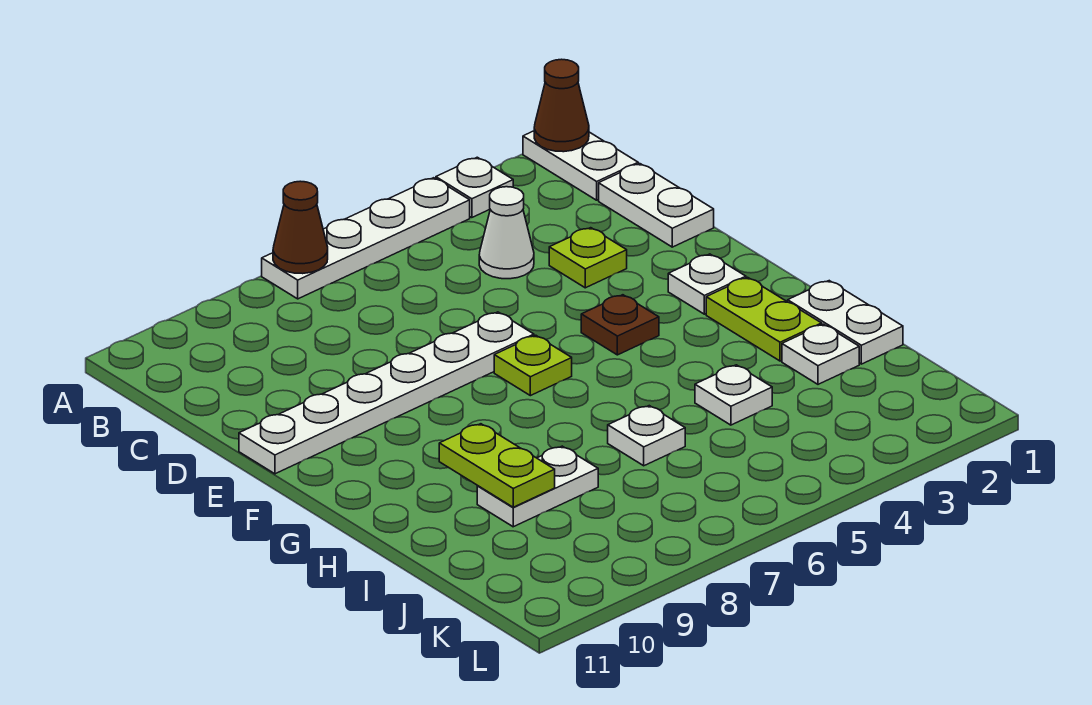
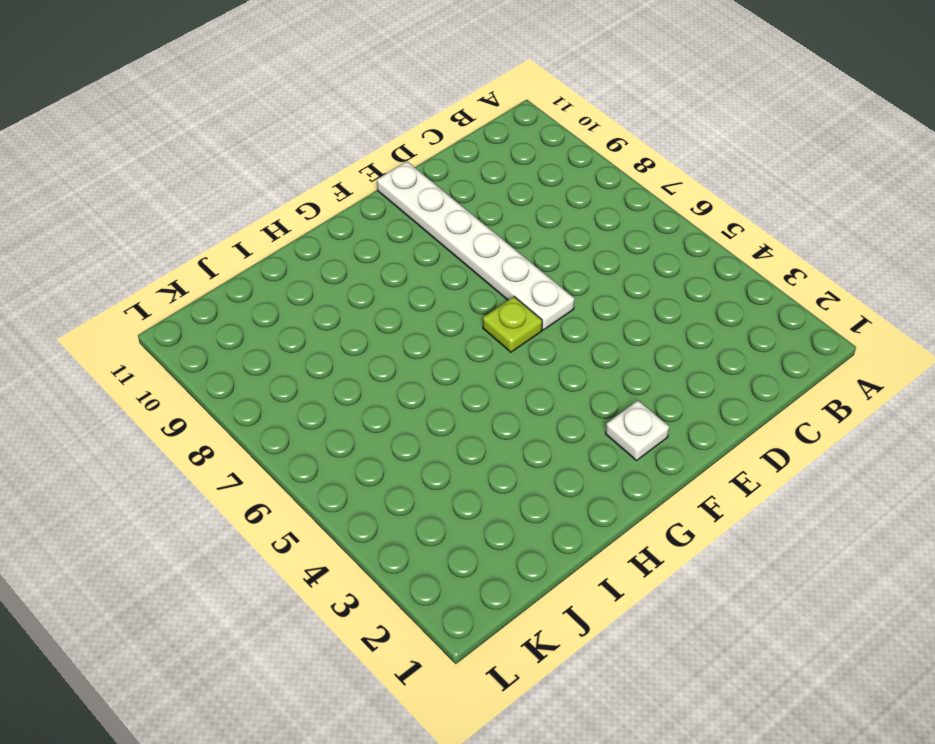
none -> white plate A1:B1 level 1
none -> white plate A3 level 1
none -> white plate A4:A7 level 1

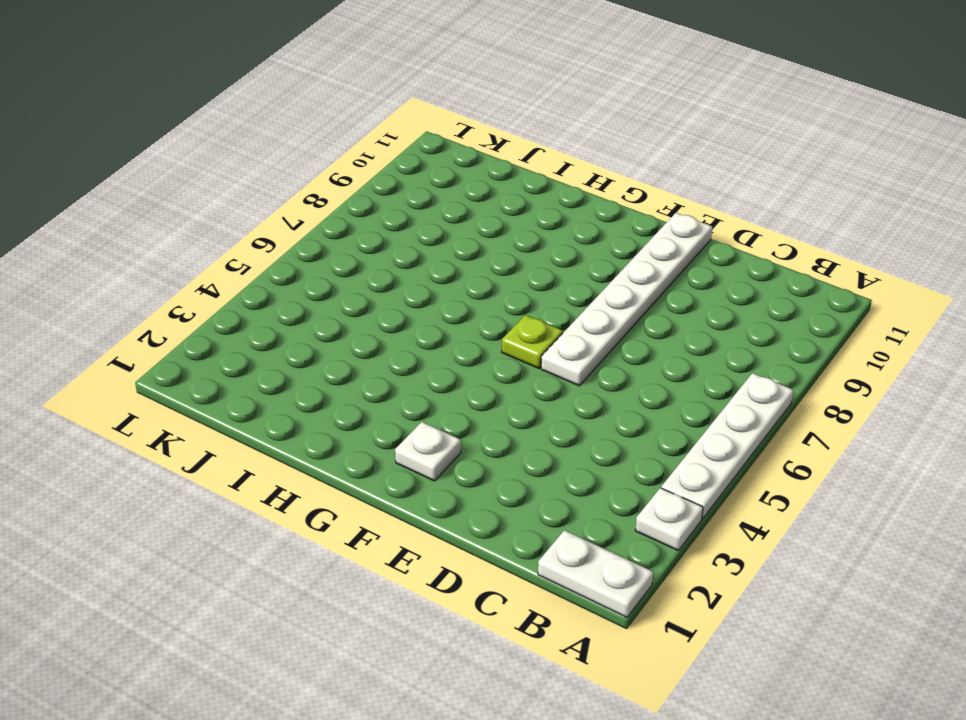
none -> white plate C1:D1 level 1
none -> white cone C4 level 1
none -> lime plate D3 level 1

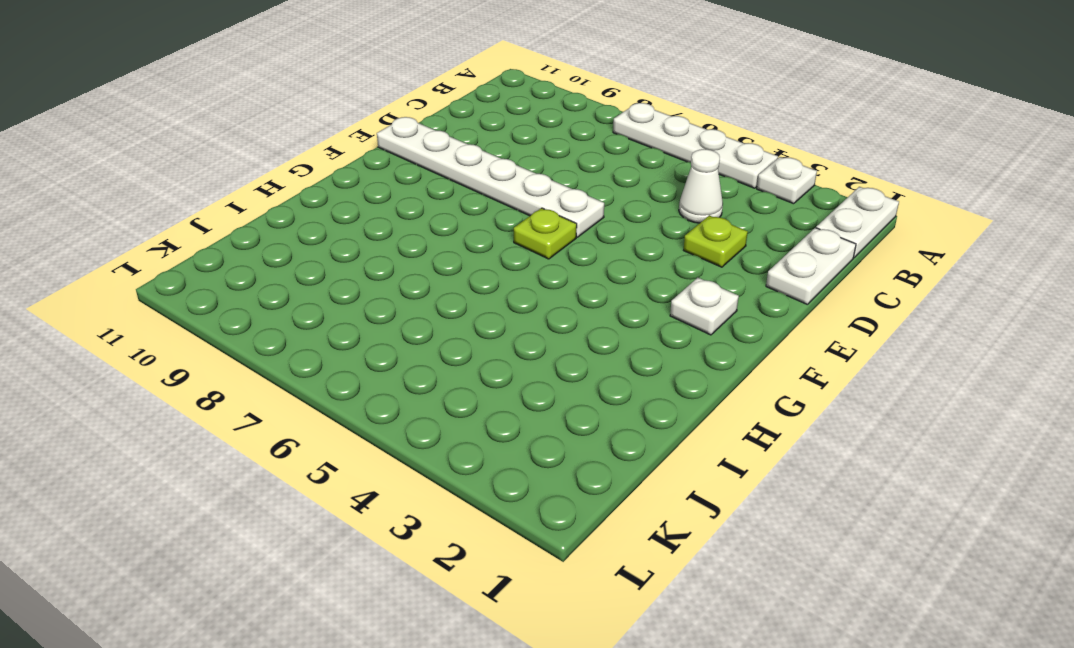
none -> brown plate F4 level 1
none -> lime plate G2:H2 level 1
none -> white plate H1:I1 level 1

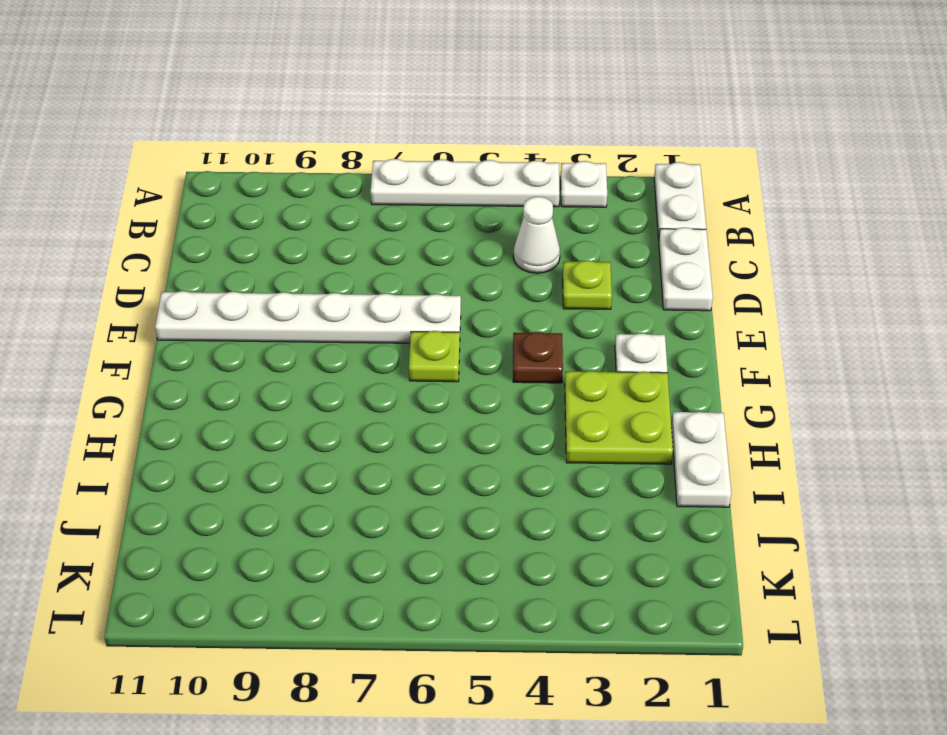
lime plate G2:H3 level 1 -> lime plate G2:H2 level 1
none -> white plate I2 level 1
none -> white plate I4 level 1
none -> white plate I6 level 1

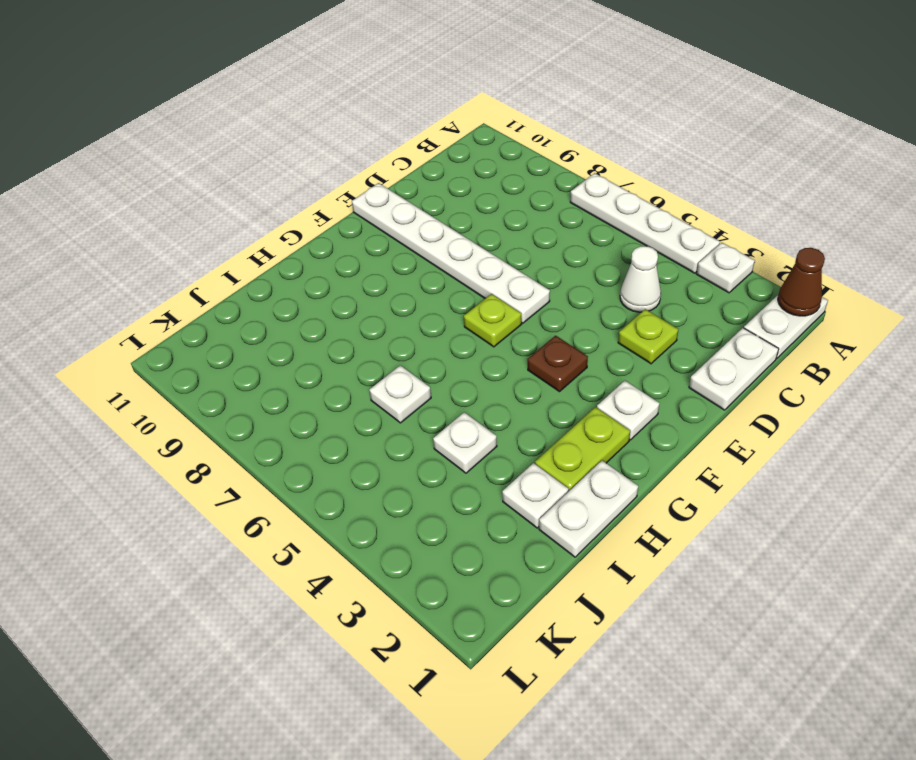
none -> white plate I8:I9 level 1
none -> brown cone A7 level 2
none -> lime plate H9:I9 level 2

